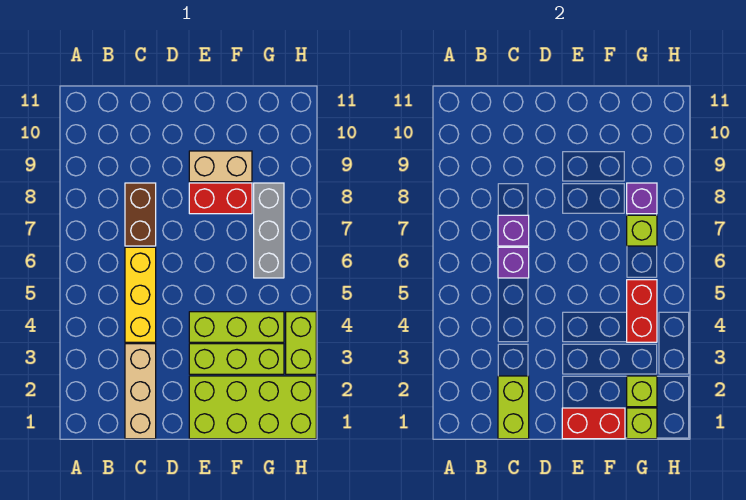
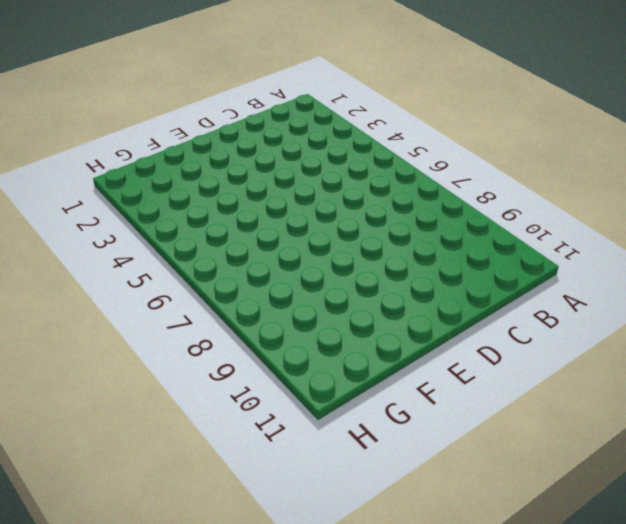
none -> tan brick C1:C3 level 1
none -> yellow brick C4:C6 level 1
none -> brown brick C7:C8 level 1

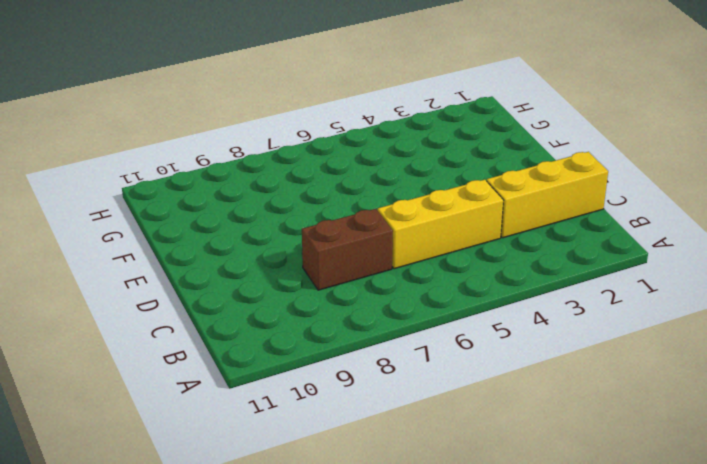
yellow brick C1:C3 level 1 -> tan brick C1:C3 level 1
none -> lime brick E1:H2 level 1
none -> lime brick E3:G3 level 1
none -> lime brick E4:G4 level 1

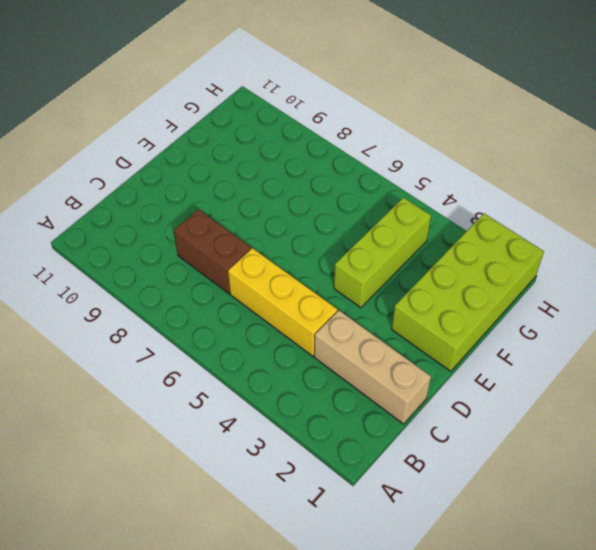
none -> lime brick E3:G3 level 1
none -> red brick E8:F8 level 1
none -> tan brick E9:F9 level 1

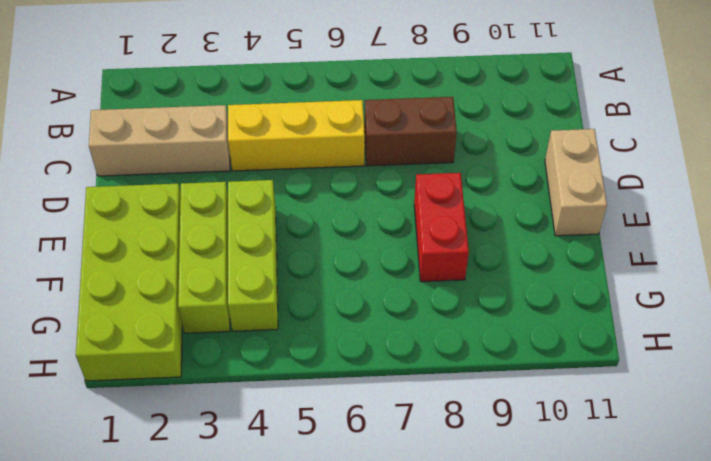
tan brick D11:E11 level 1 -> tan brick E9:F9 level 1
none -> grey brick G6:G8 level 1
none -> lime brick H3:H4 level 1
none -> lime brick C1:C2 level 2

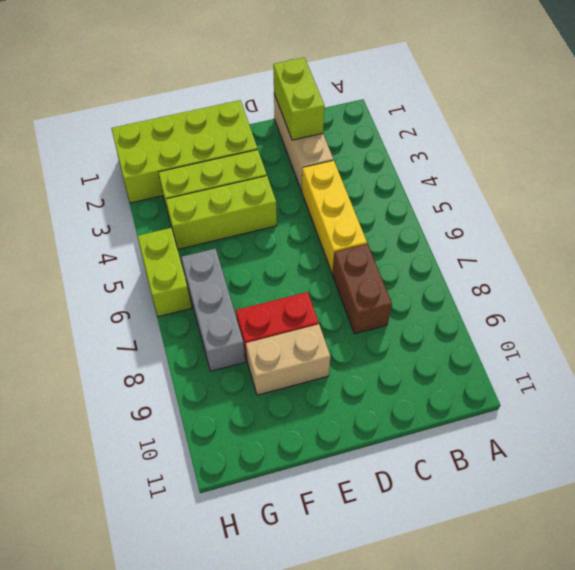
lime brick H5:H6 level 1 -> lime brick H3:H4 level 1
none -> purple brick C6 level 2
none -> purple brick C7 level 2
none -> red brick E1:F1 level 2

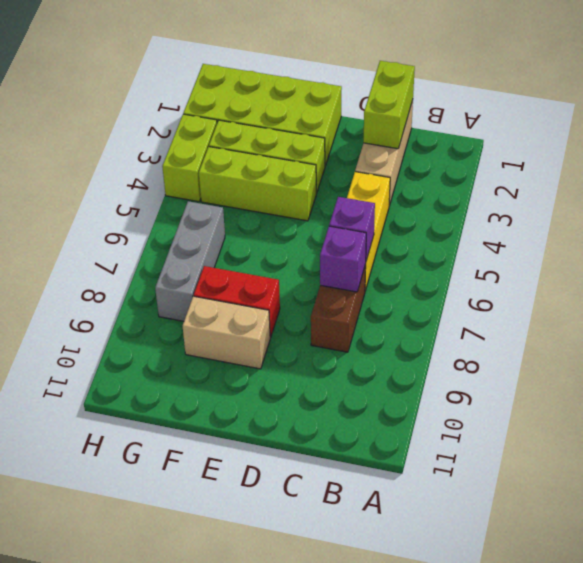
none -> red brick E1:F1 level 2
none -> lime brick G1 level 2
none -> lime brick G2 level 2

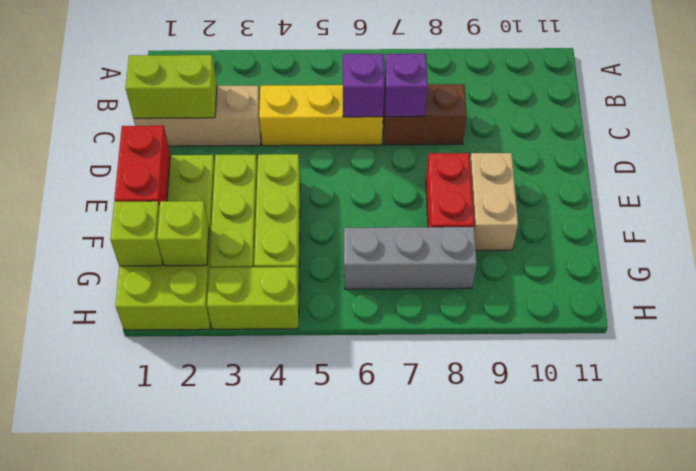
none -> red brick G4:G5 level 2
none -> lime brick G7 level 2
none -> purple brick G8 level 2

